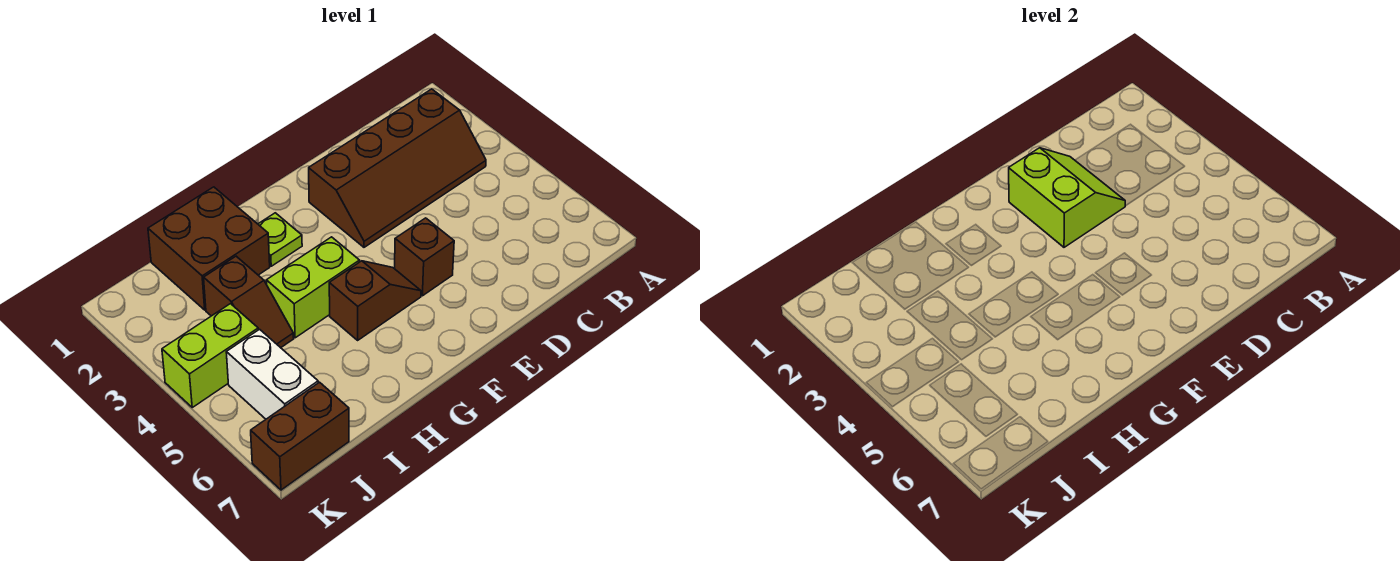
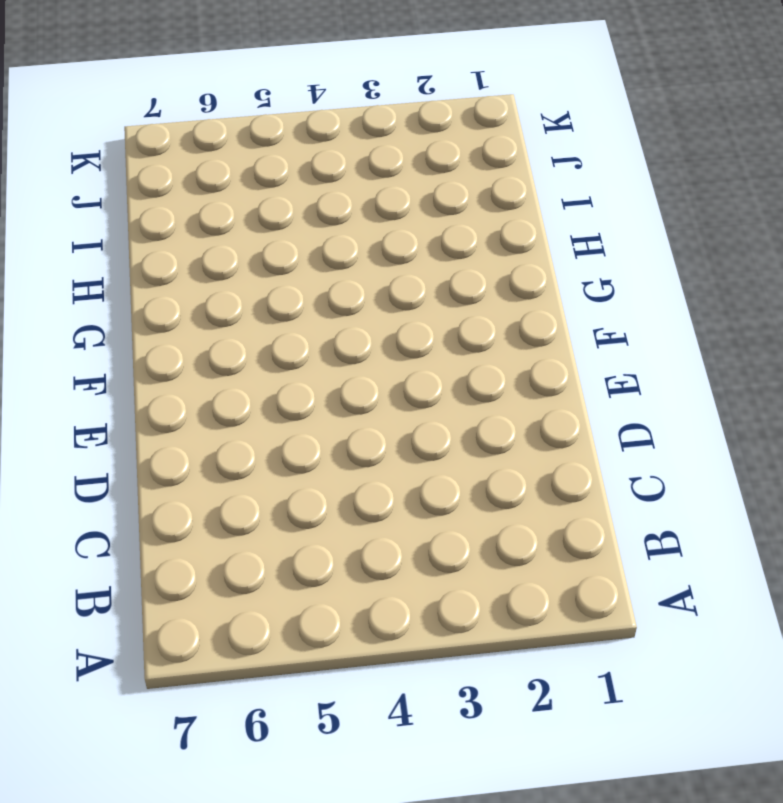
none -> brown slope B2:E3 level 1 top 2
none -> brown brick E5 level 1

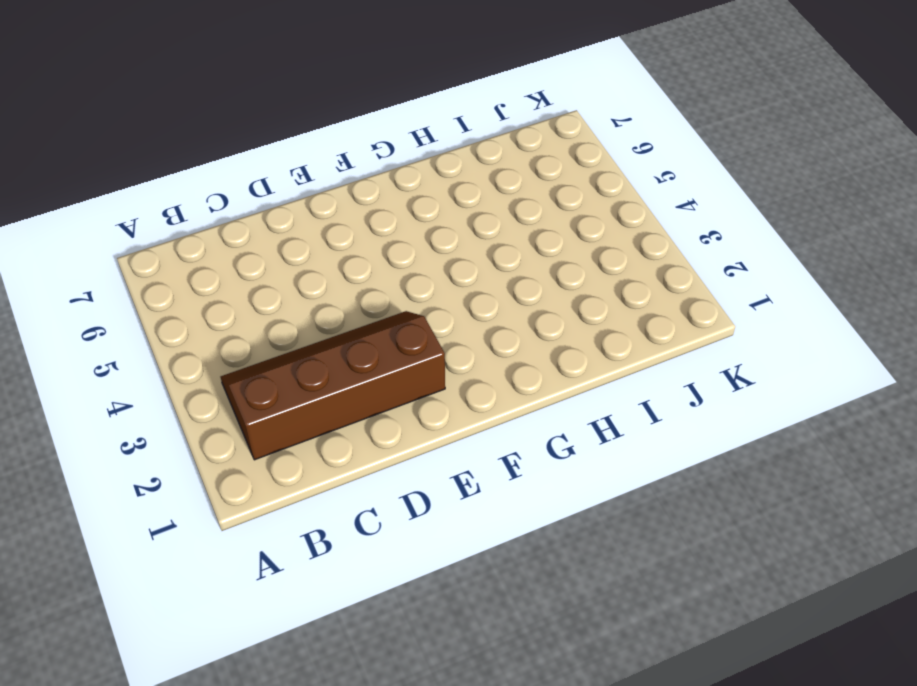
none -> brown brick E5 level 1
none -> brown slope F5:G5 level 1 top G

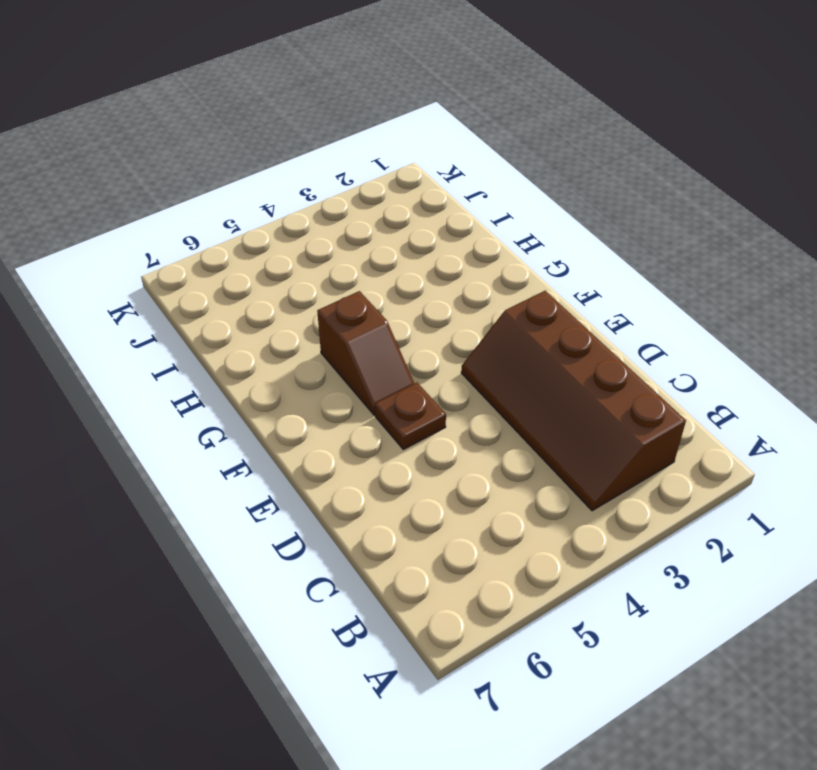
brown plate E5 level 1 -> brown brick E5 level 1
none -> lime plate G2 level 1
none -> lime brick G4:H4 level 1

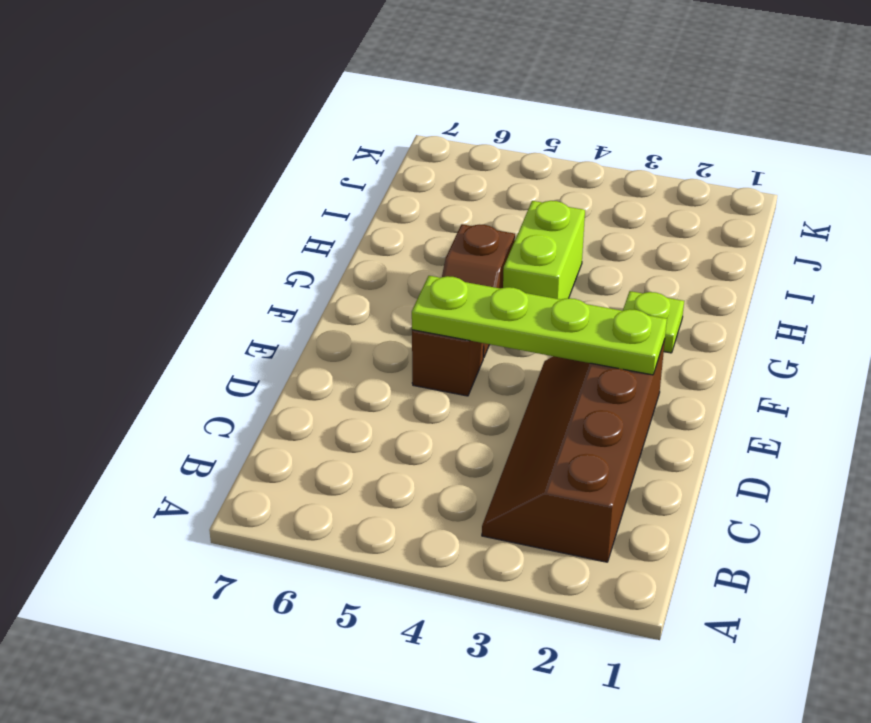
lime plate E2:E5 level 2 -> lime slope D2:E3 level 2 top E
none -> brown brick H1:I2 level 1
none -> brown slope I3:I4 level 1 top 3

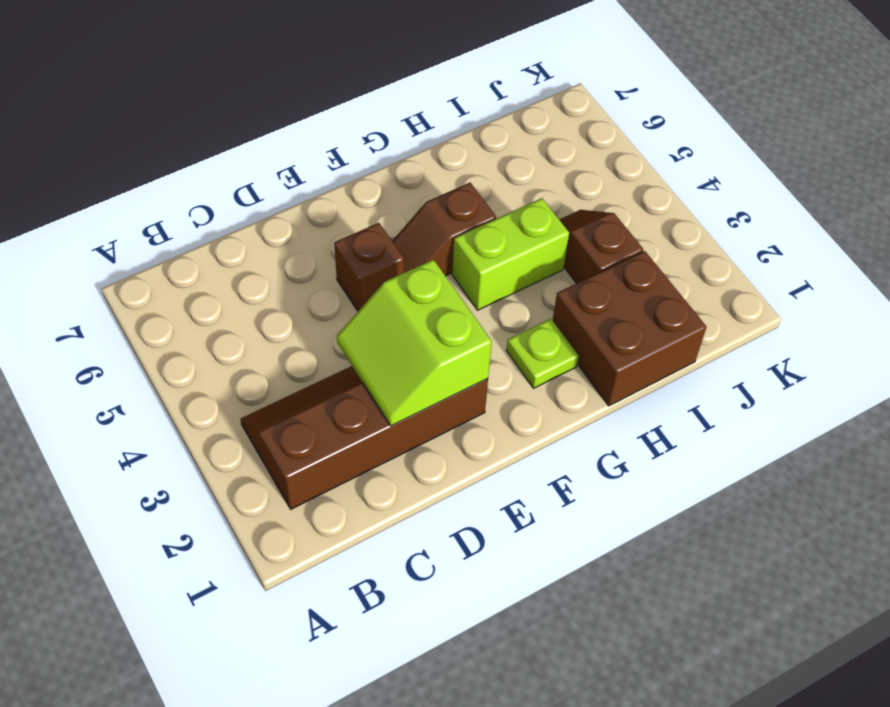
none -> lime brick J4:K4 level 1
none -> white brick J5:J6 level 1

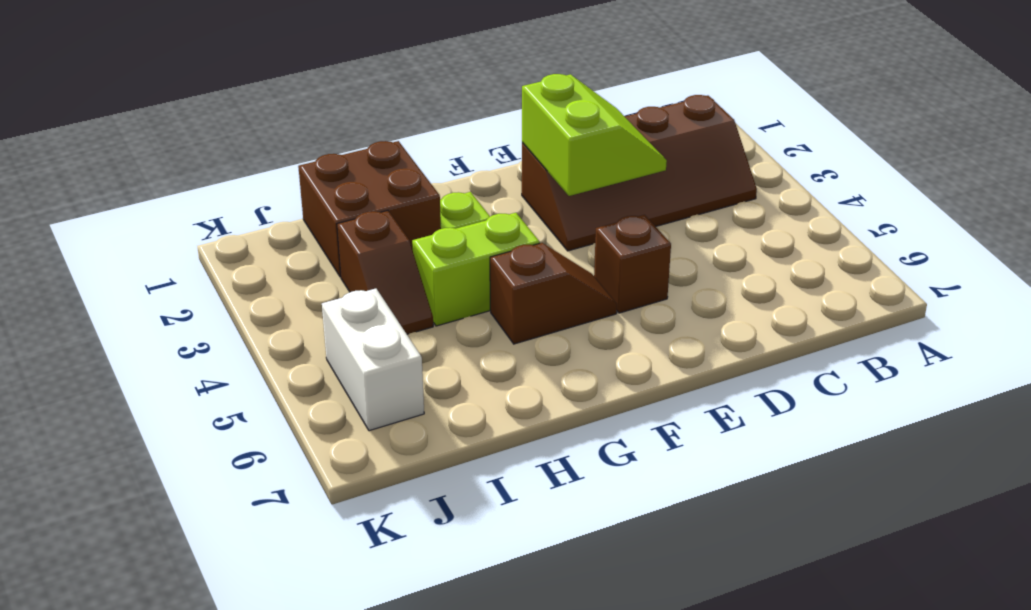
none -> lime brick J4:K4 level 1
none -> brown brick J7:K7 level 1

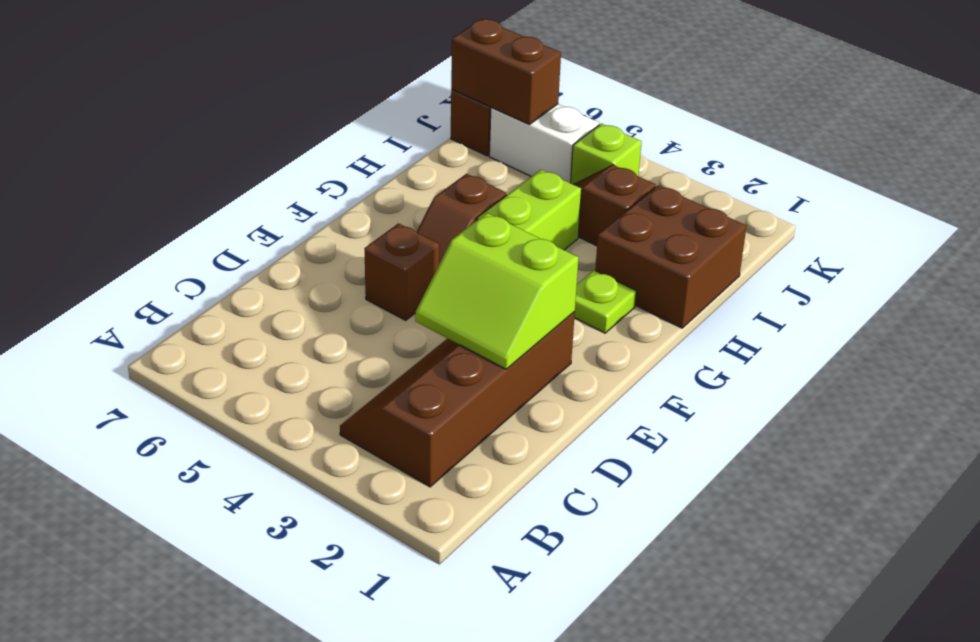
lime brick J4 level 1 -> lime brick J4:K4 level 1
brown brick J6:J7 level 2 -> none

